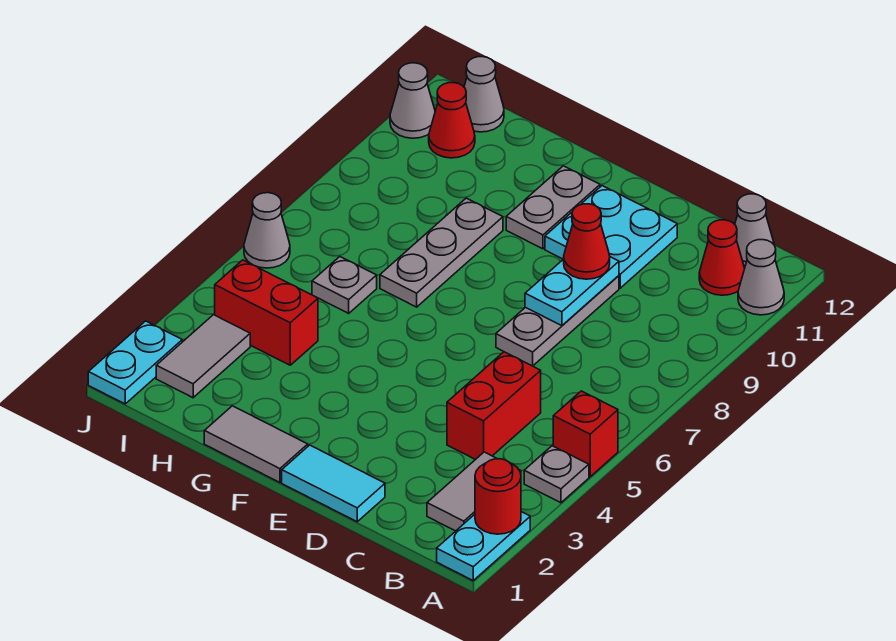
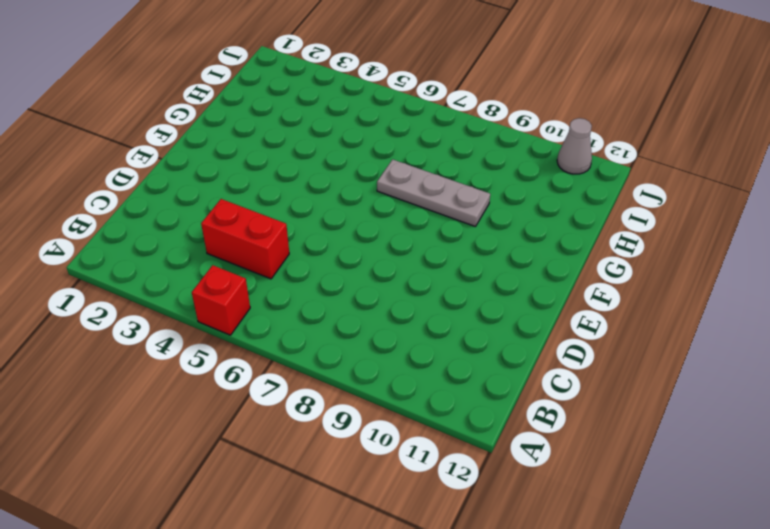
none -> cyan plate A1:A2 level 1
none -> grey plate A4 level 1
none -> grey cone A11 level 1

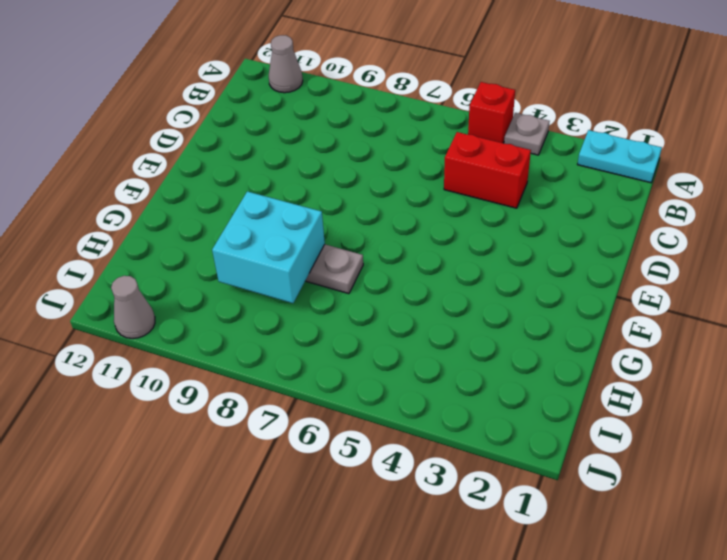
cyan brick G8:H9 level 2 -> none
none -> grey tile B2:B3 level 1
none -> red cone B11 level 1
none -> grey cone B12 level 1

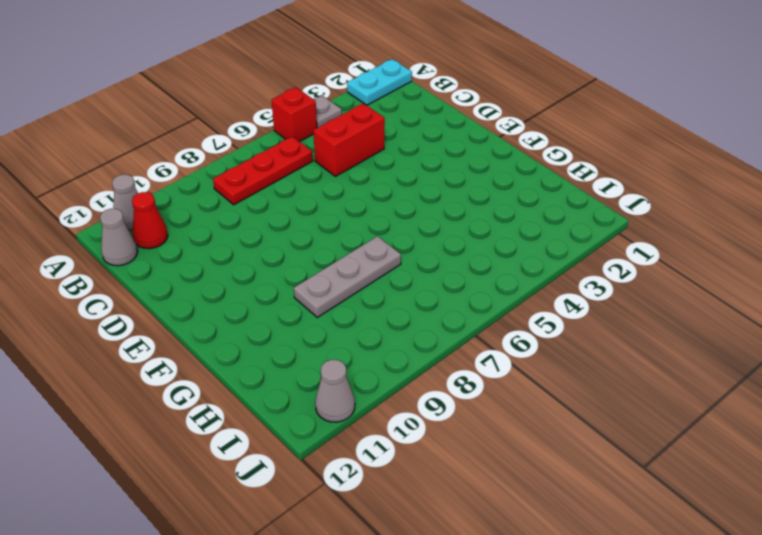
red plate B6:B8 level 1 -> none
none -> grey tile B2:B3 level 1
none -> cyan tile D1:E1 level 1
none -> grey plate D7:D9 level 1

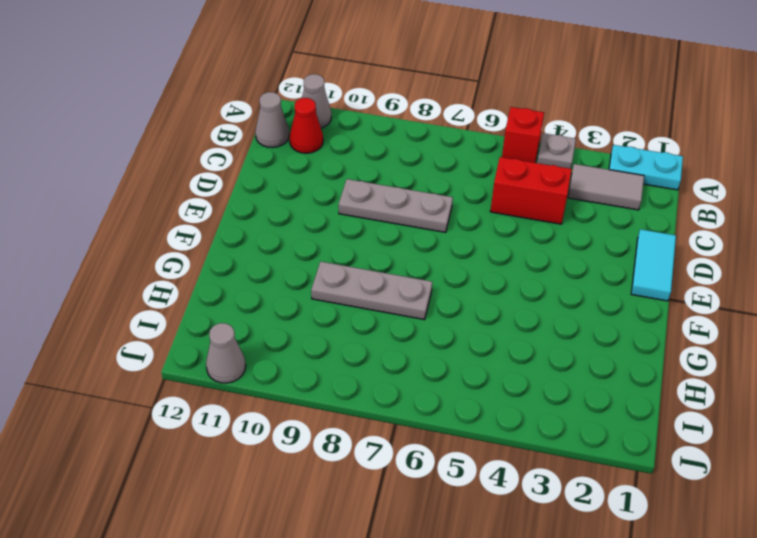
none -> cyan plate D10:E11 level 1
none -> grey tile F1:G1 level 1
none -> grey plate F10:F11 level 1

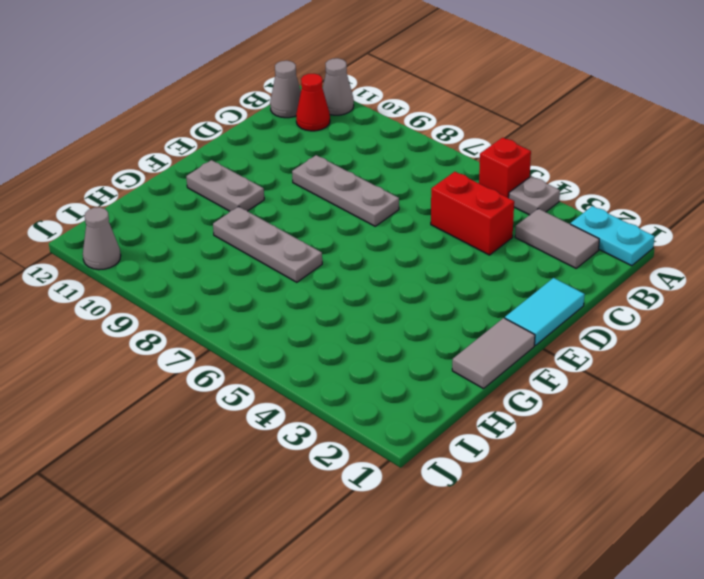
none -> cyan plate D10:E11 level 1
none -> red brick H4:I4 level 1
none -> grey plate H6 level 1

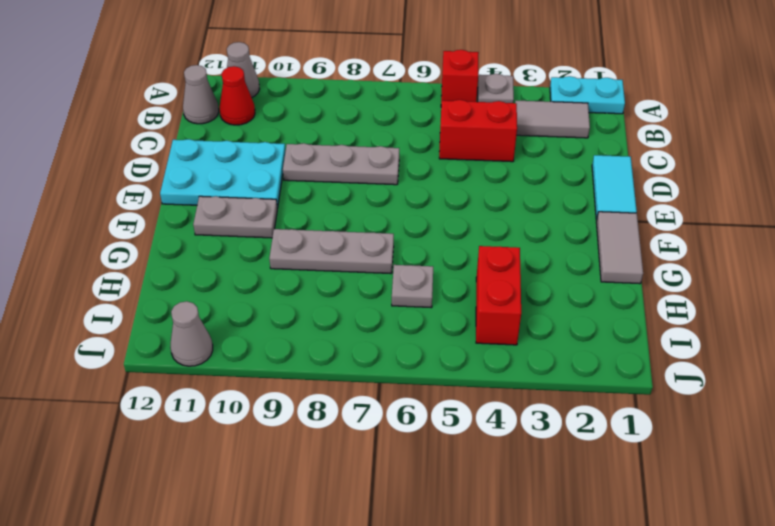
cyan plate D10:E12 level 1 -> cyan plate D10:E11 level 1
none -> grey tile I2:I3 level 1
none -> red cone I11 level 1
none -> grey cone I12 level 1

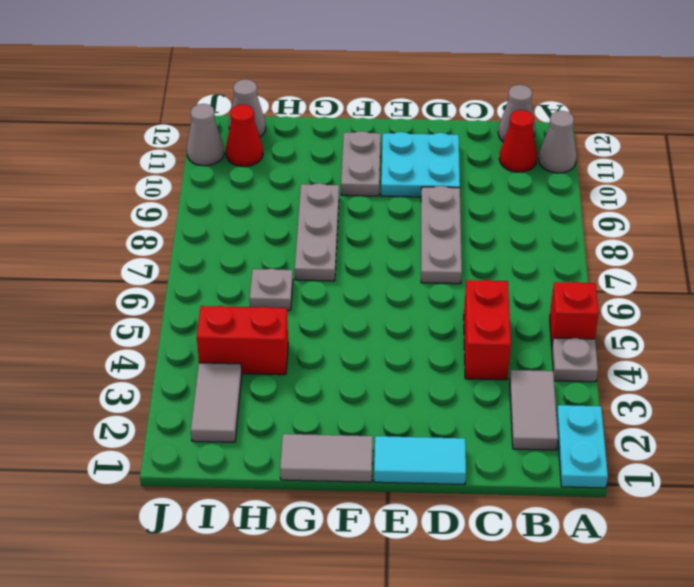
none -> cyan plate J1:J2 level 1
none -> grey cone J6 level 1
none -> red round brick A2 level 2

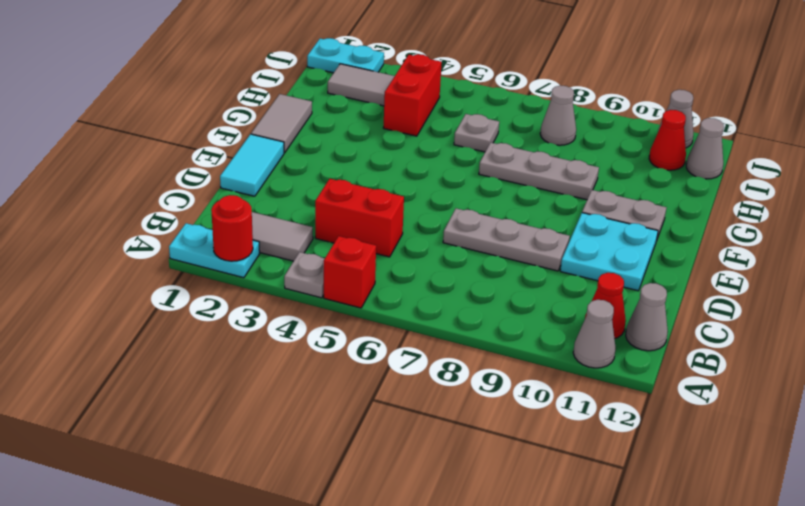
grey cone I8 level 1 -> grey cone J6 level 1
none -> cyan plate D8:D9 level 2
none -> red cone D9 level 3

